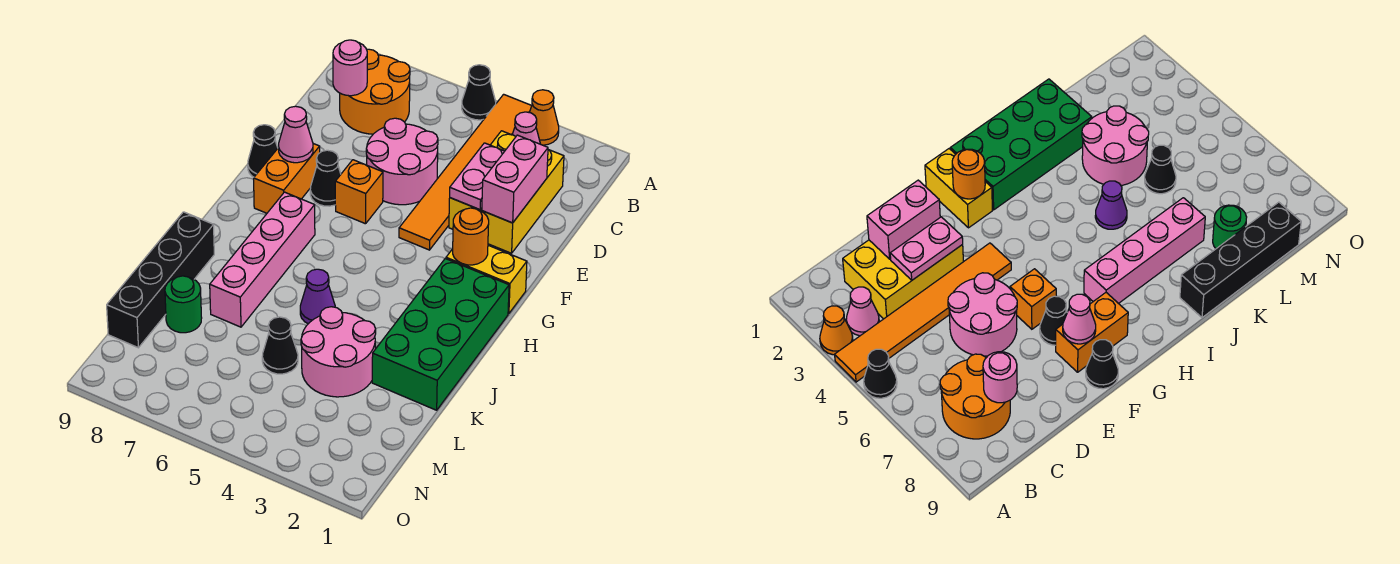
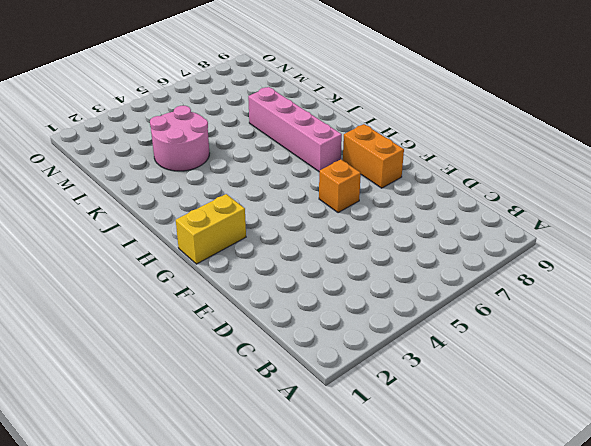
none -> orange cone A3 level 1
none -> orange tile A4:F4 level 1
none -> black cone A5 level 1

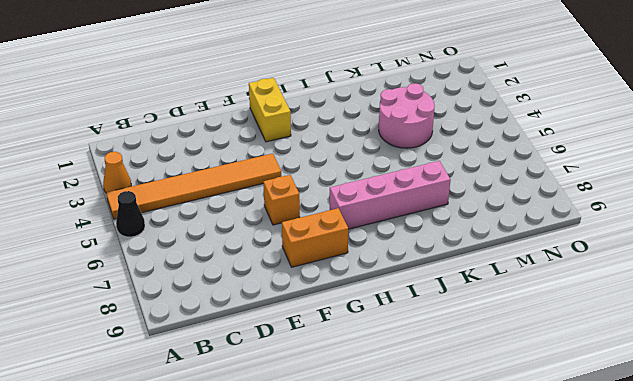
none -> pink cone B3 level 1
none -> orange round brick B7:C8 level 1
none -> yellow brick C2:E3 level 1

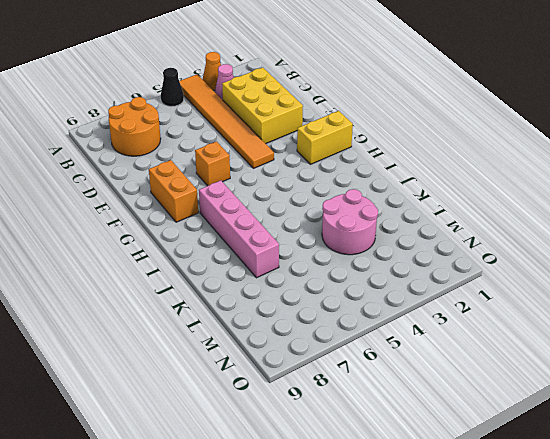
none -> pink round brick D5:E6 level 1
none -> black cone F7 level 1
none -> black cone F9 level 1

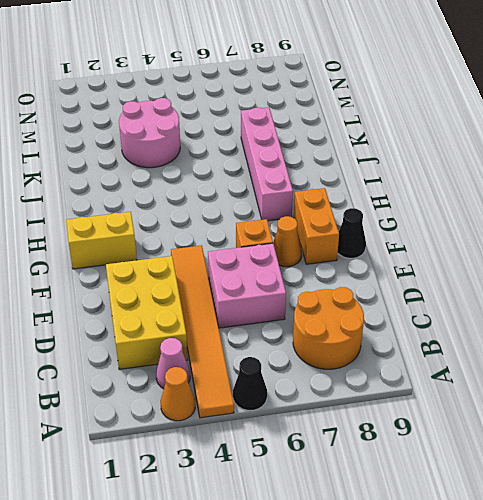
pink brick D5:E6 level 1 -> pink round brick D5:E6 level 1
orange cone F7 level 1 -> black cone F7 level 1
none -> green brick H1:K2 level 1
none -> purple cone J5 level 1
none -> black brick J9:M9 level 1

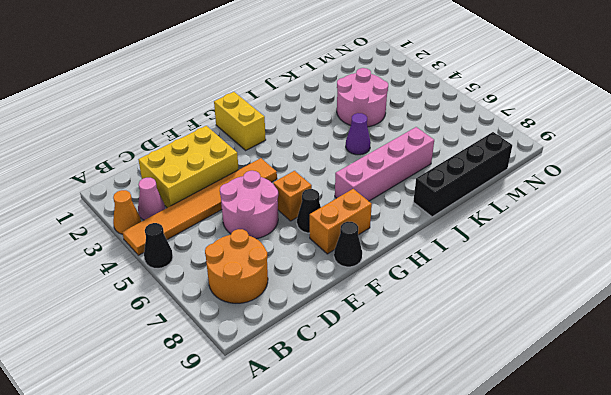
none -> green brick H1:K2 level 1
none -> black cone L5 level 1
none -> green round brick L8 level 1

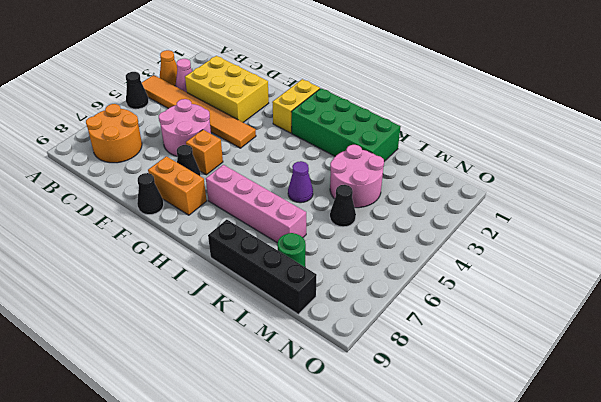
none -> pink round brick C8 level 2
none -> pink brick D2:E2 level 2
none -> pink plate D3:E3 level 2

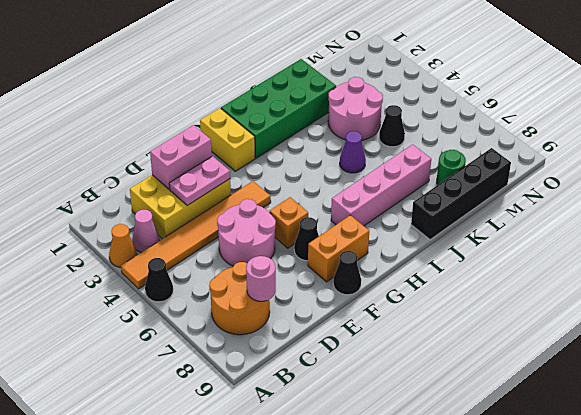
none -> pink cone F8 level 2
none -> orange round brick G2 level 2

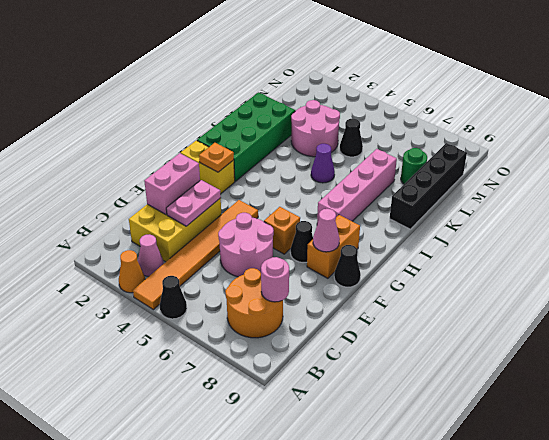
orange plate G2 level 2 -> orange round brick G2 level 2

